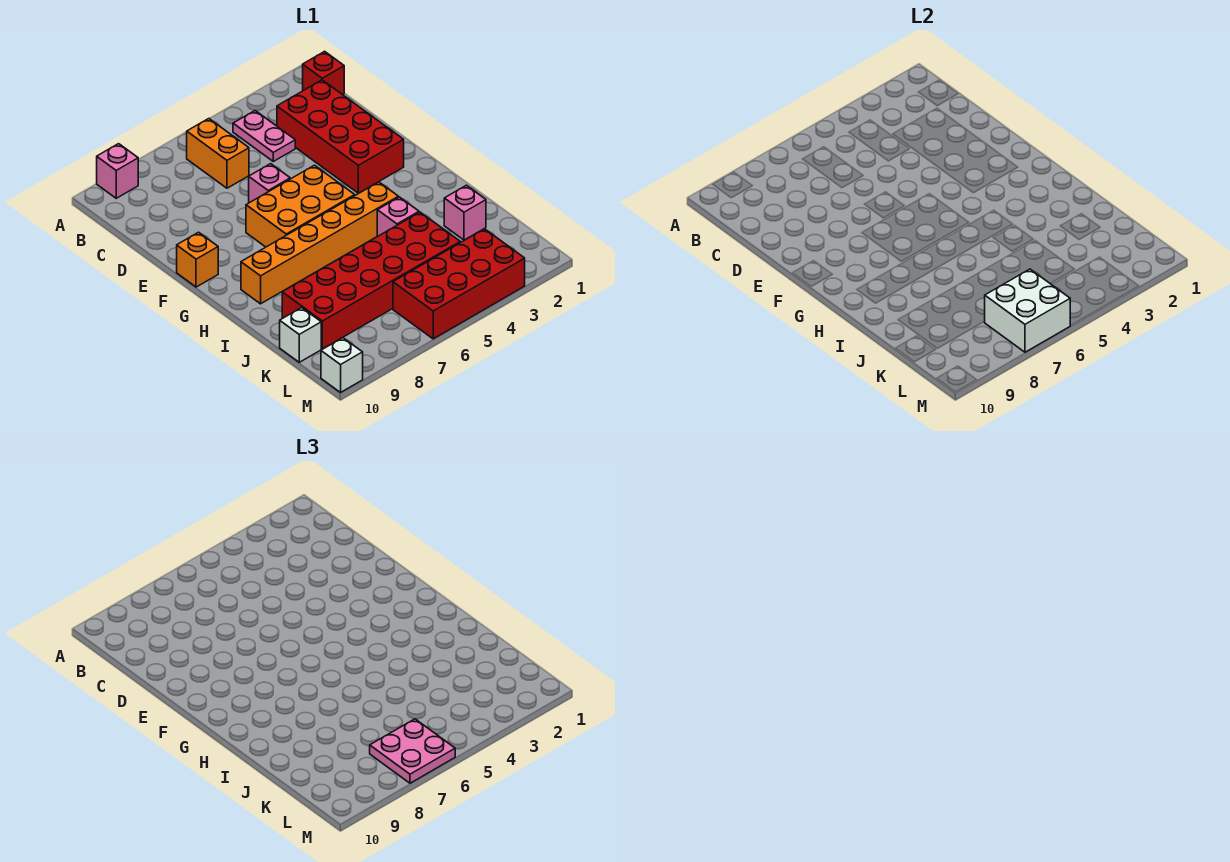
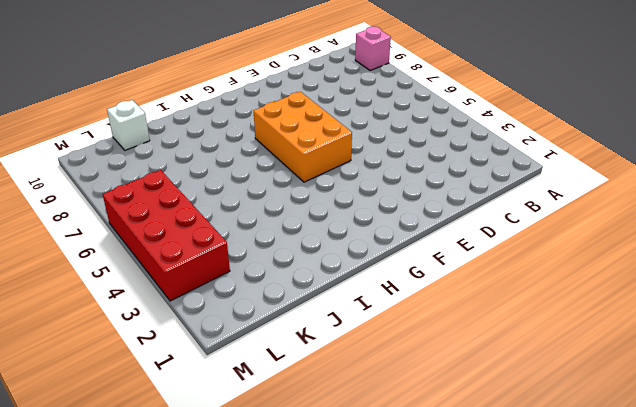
none -> red brick B1 level 1
none -> pink plate B4:C4 level 1
none -> orange brick B6:C6 level 1

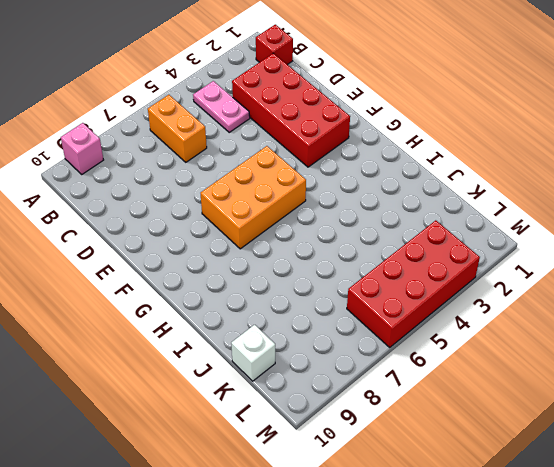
none -> pink brick E6 level 1
none -> orange brick F10 level 1
none -> orange brick H4:H9 level 1

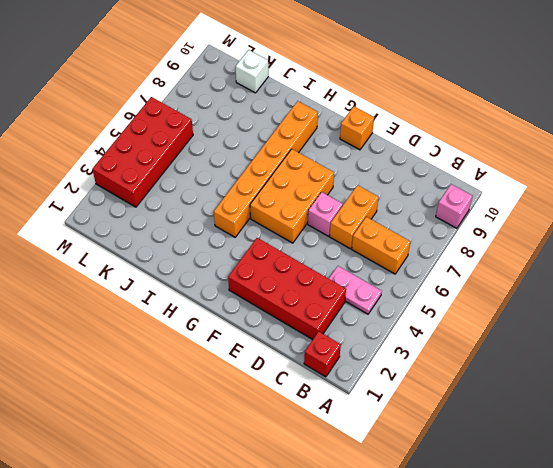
orange brick D6:D7 level 1 -> none
none -> pink brick I4 level 1
none -> pink brick J2 level 1
none -> red brick J4:K9 level 1

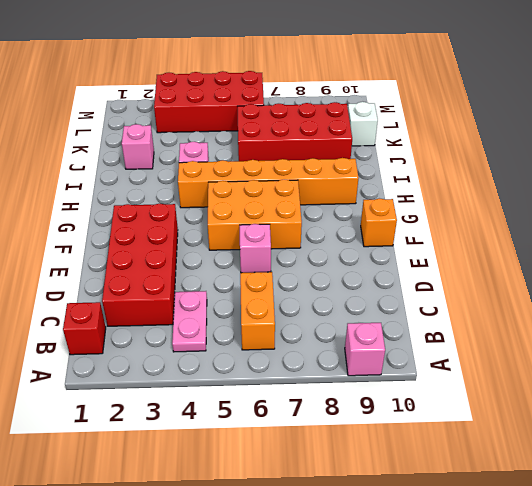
red brick J6:K9 level 1 -> red brick J4:K9 level 1
none -> white brick M10 level 1
none -> white brick L6:M7 level 2
none -> pink plate L6:M7 level 3

